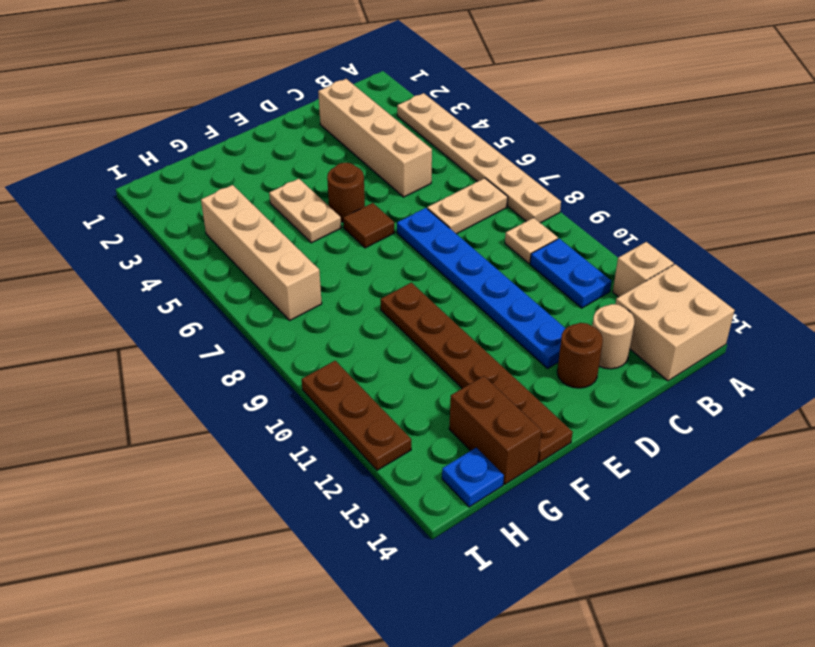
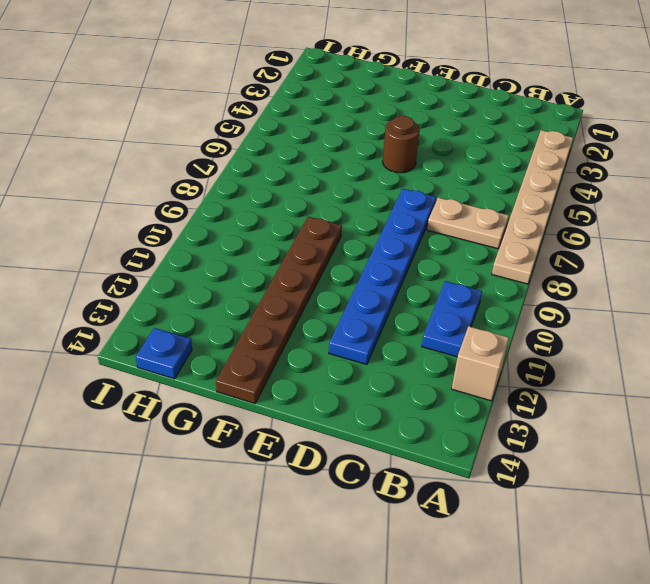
none -> tan brick A13:B14 level 1
none -> tan plate B9 level 1
none -> tan brick C2:C5 level 1

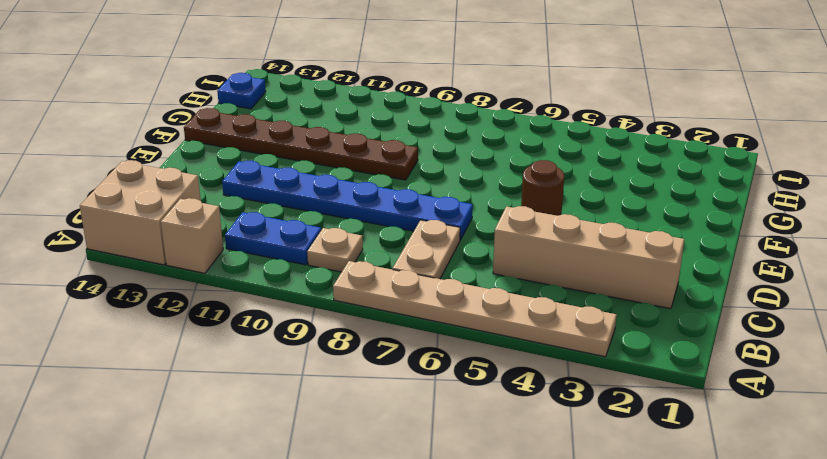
none -> tan round brick C13 level 1
none -> brown round brick D13 level 1
none -> brown tile E6 level 1

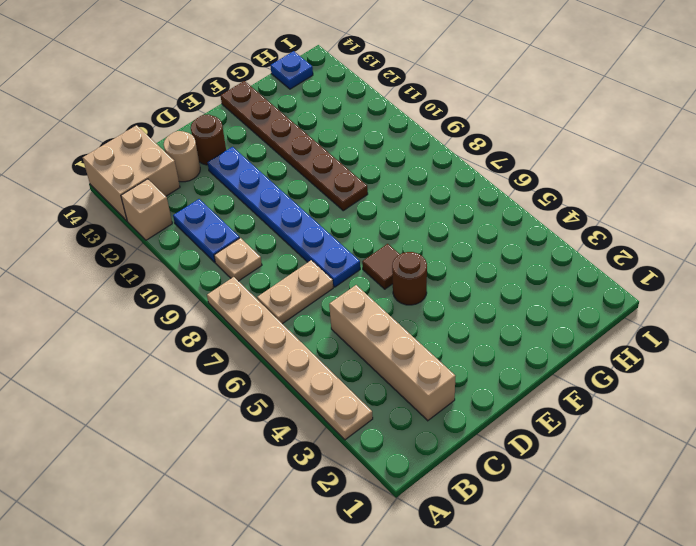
none -> tan plate F4:F5 level 1
none -> brown brick G13:G14 level 1
none -> tan brick H4:H7 level 1

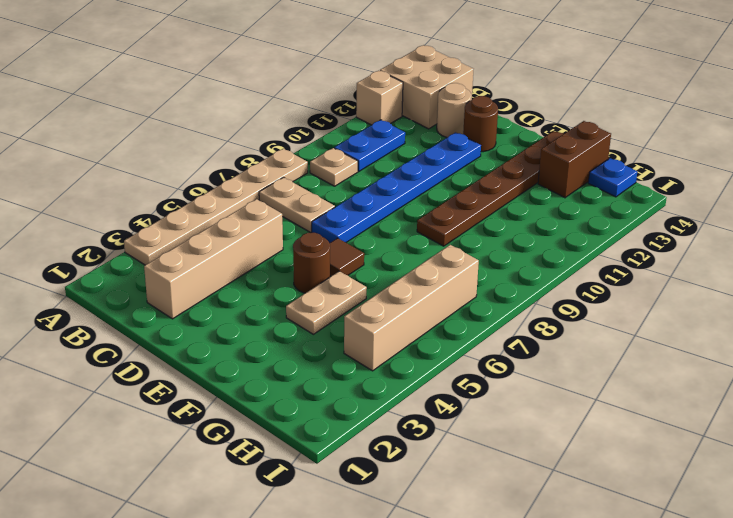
none -> brown plate I10:I12 level 1

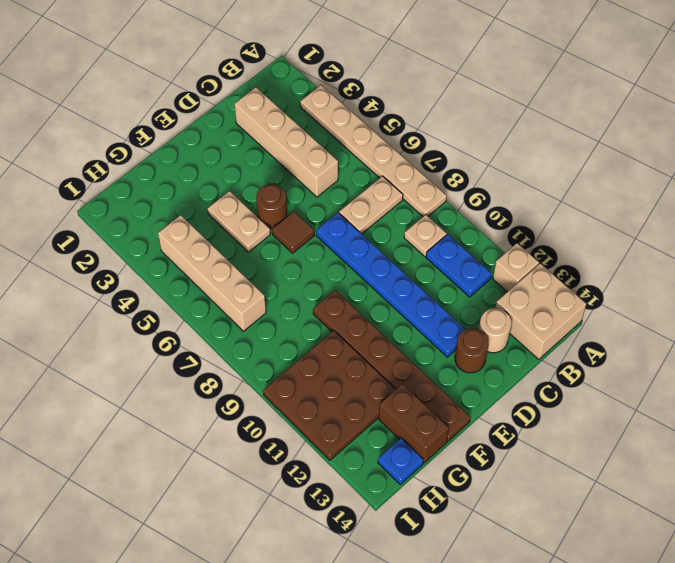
brown plate G10:I12 level 1 -> brown plate I10:I12 level 1

